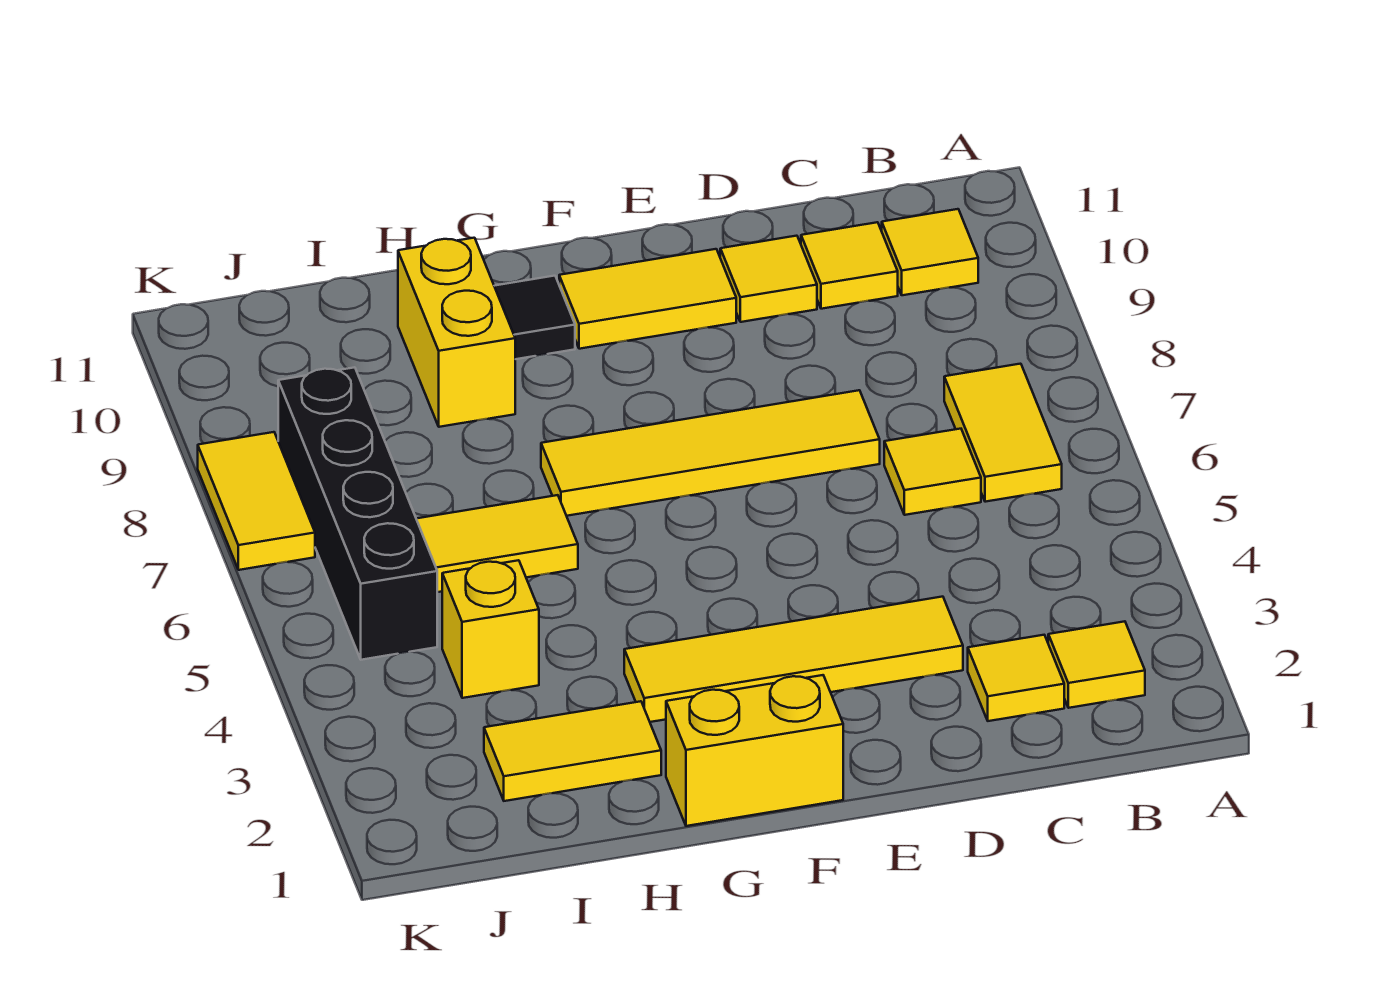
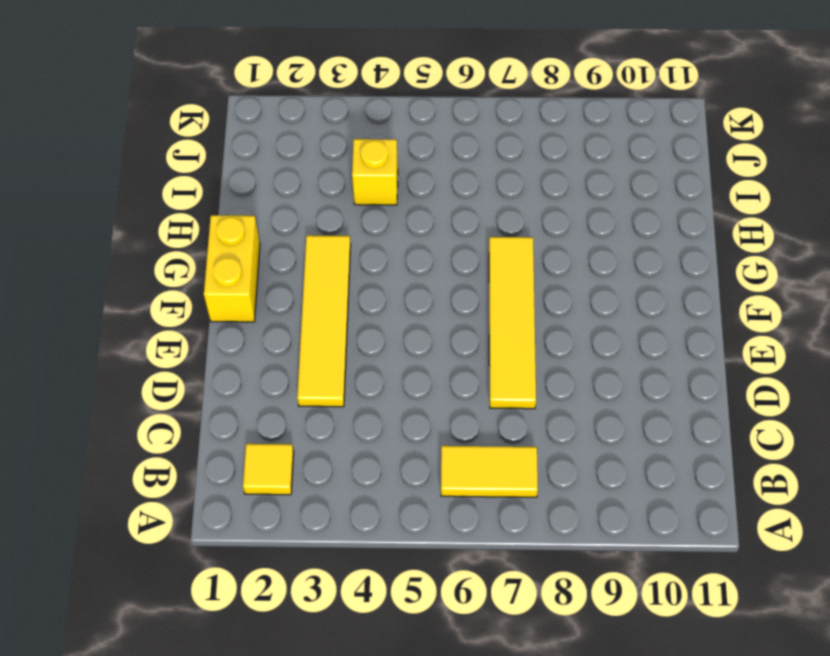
none -> yellow tile B10 level 1
none -> yellow tile C2 level 1
none -> yellow tile C6 level 1

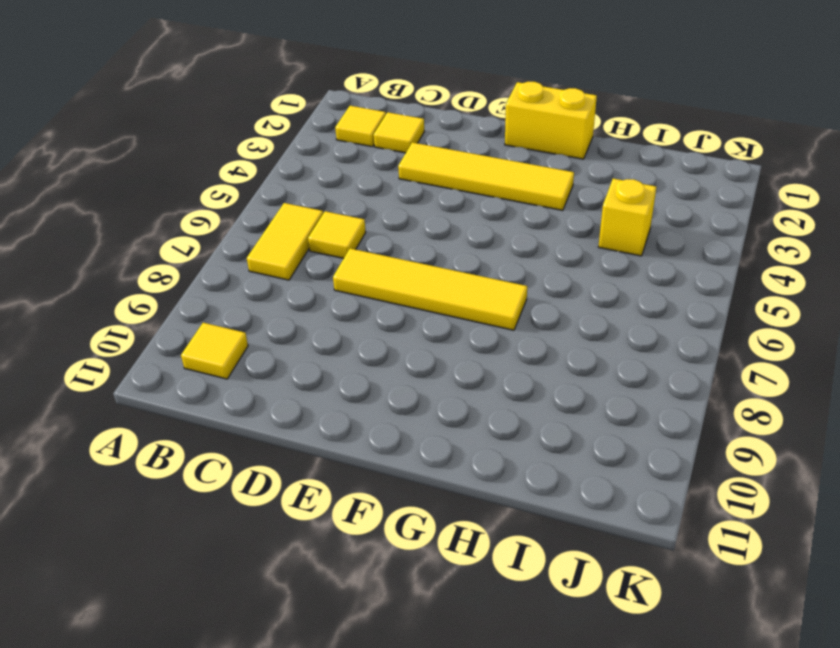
none -> yellow tile C10 level 1
none -> yellow tile D10 level 1
none -> yellow tile E10:F10 level 1

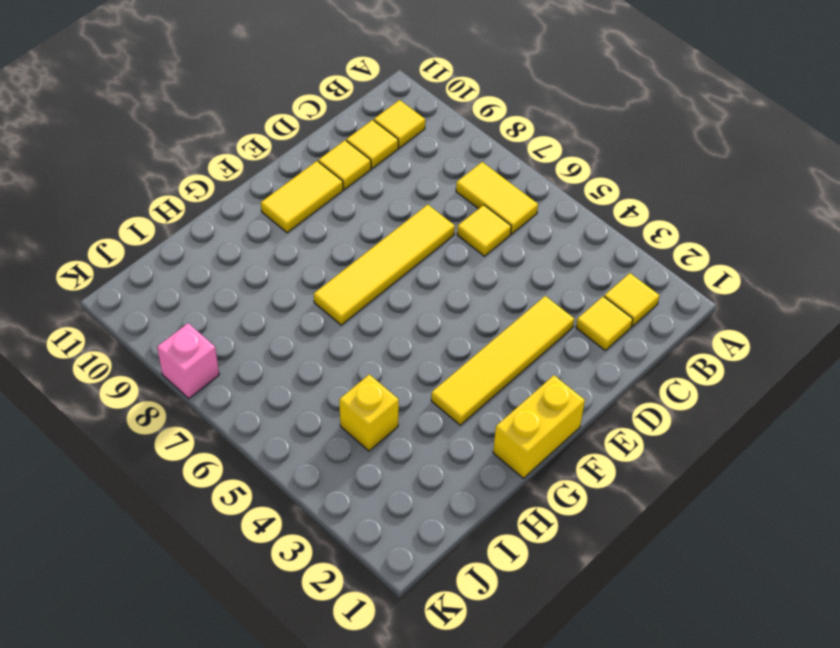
pink brick K8 level 1 -> yellow tile K7:K8 level 1
none -> black tile G10 level 1
none -> yellow tile H2:I2 level 1
none -> yellow tile H6:I6 level 1

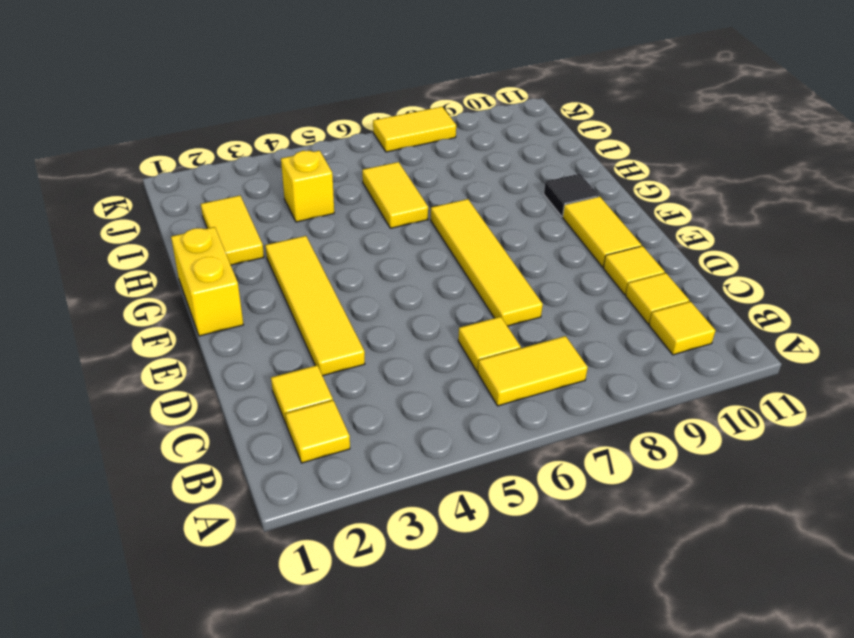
none -> yellow brick H9:H10 level 1
none -> black brick J5:J8 level 1

